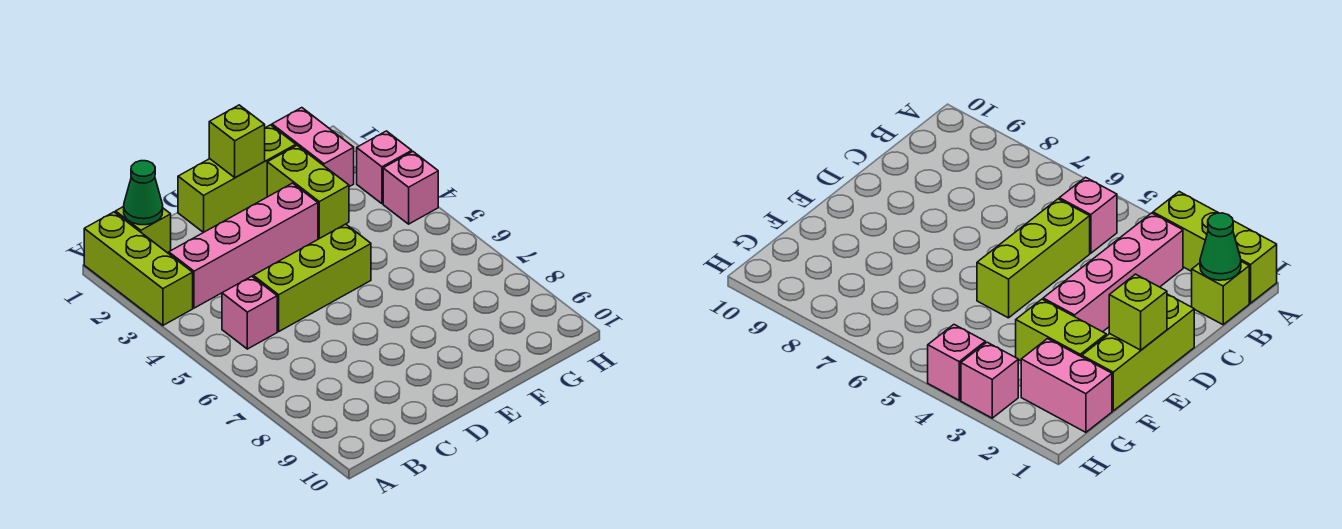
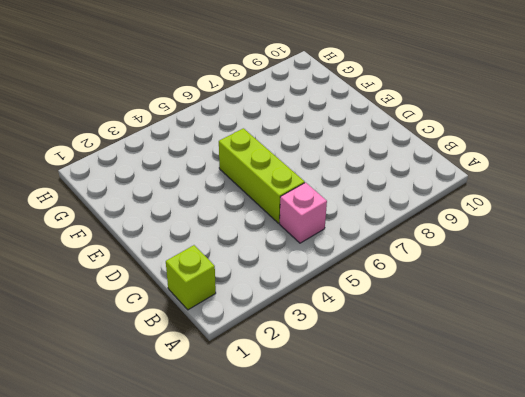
none -> lime brick A1:A3 level 1
none -> pink brick B3:E3 level 1
none -> lime brick D1:F1 level 1

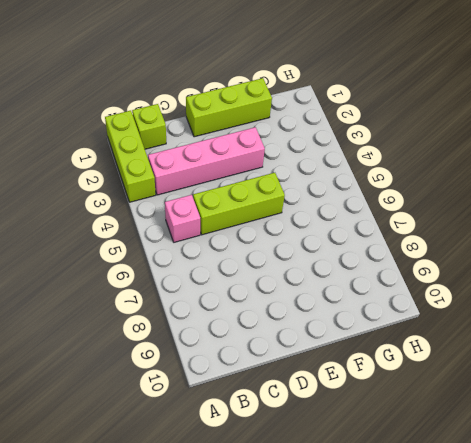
none -> lime brick F2:F3 level 1
none -> pink brick G1:G2 level 1
none -> pink brick H3 level 1

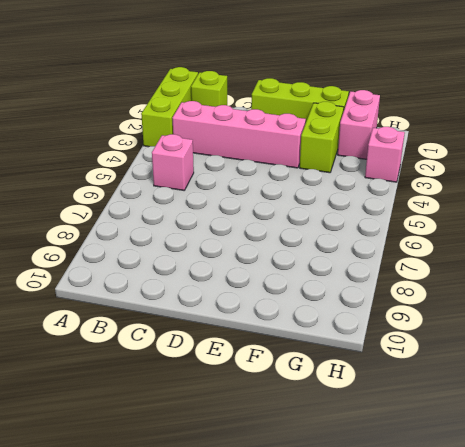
none -> lime brick C5:E5 level 1
none -> pink brick H4 level 1
none -> green cone B1 level 2

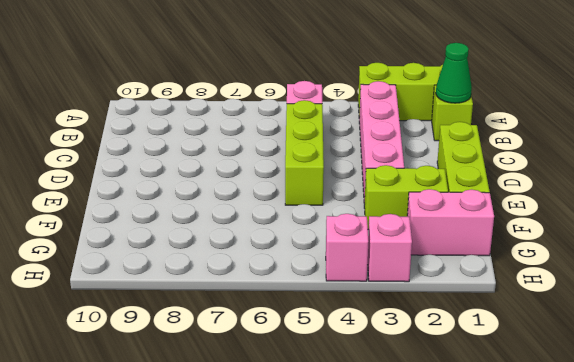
none -> lime brick E1 level 2

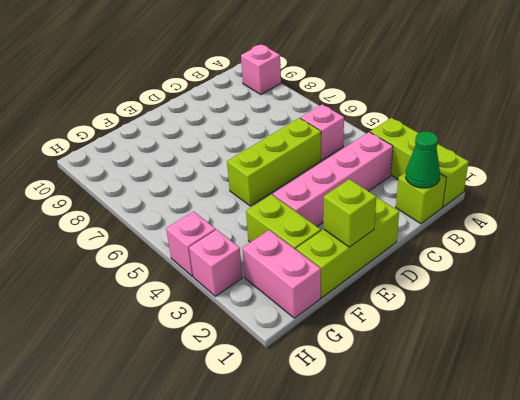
pink brick A9 level 1 -> none

